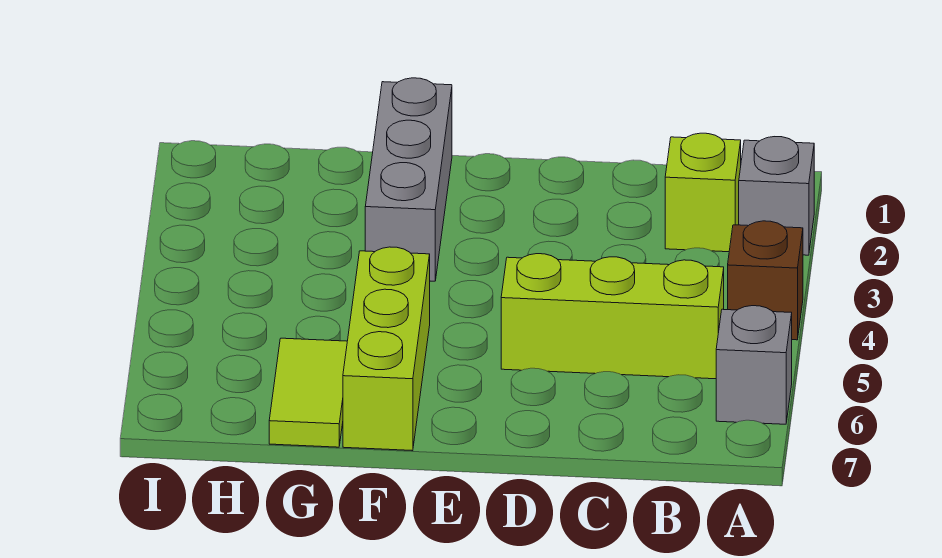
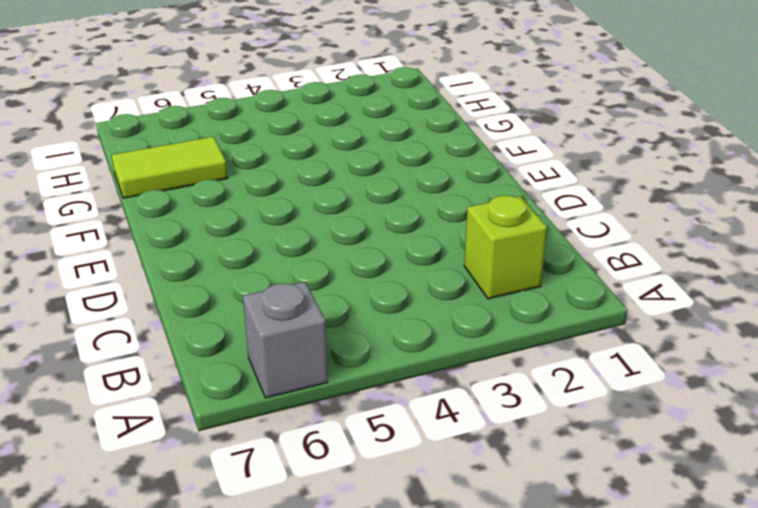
none -> grey brick A2 level 1
none -> brown brick A4 level 1

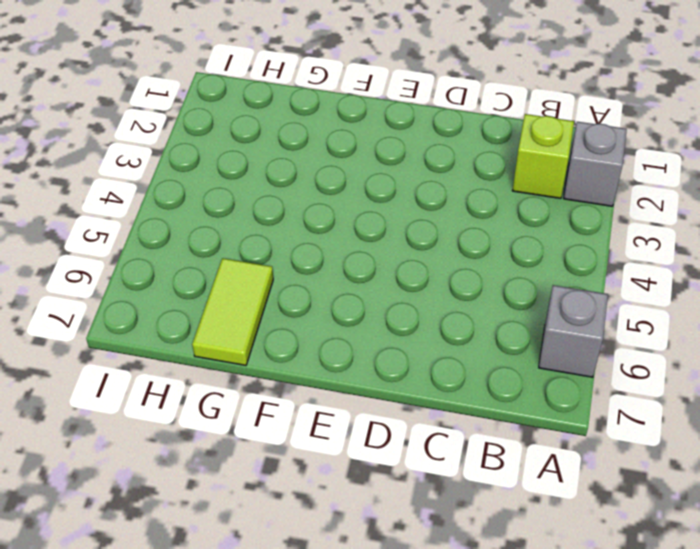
none -> brown brick A4 level 1
none -> lime brick B5:D5 level 1

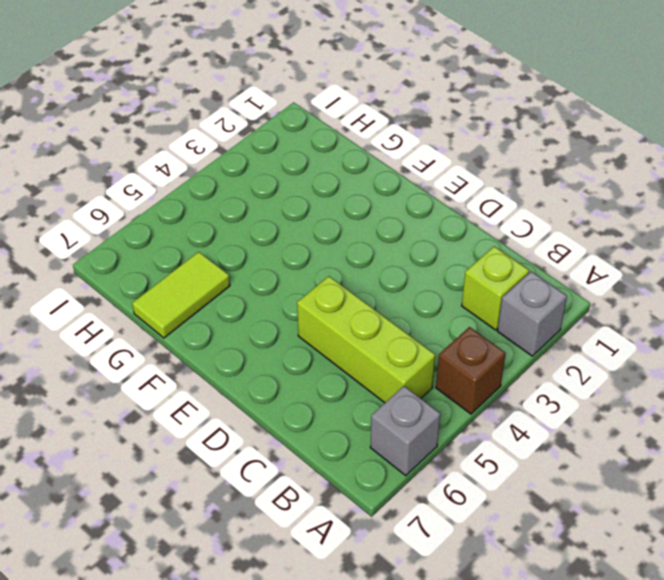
none -> grey brick F1:F3 level 1
none -> lime brick F5:F7 level 1

